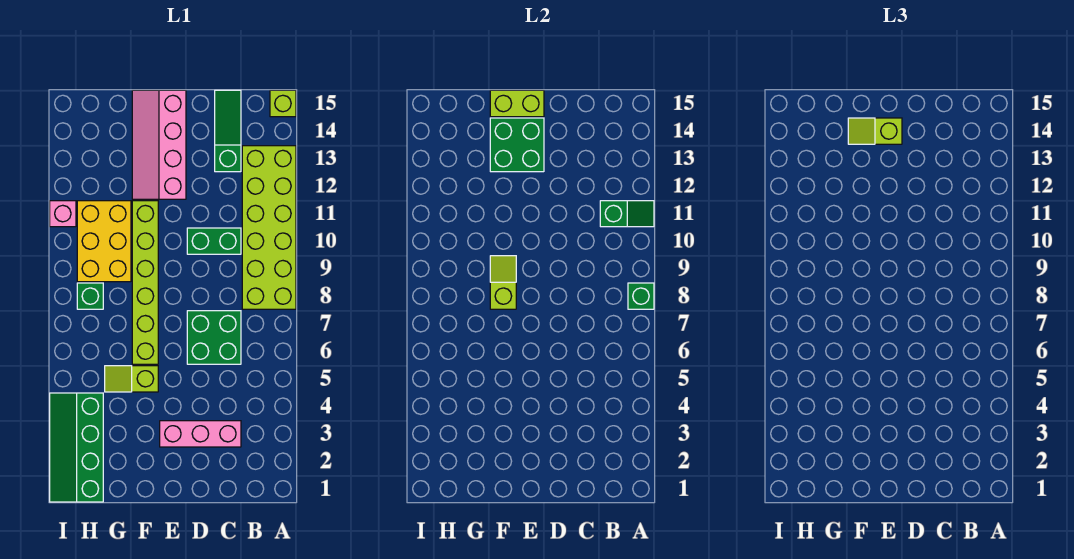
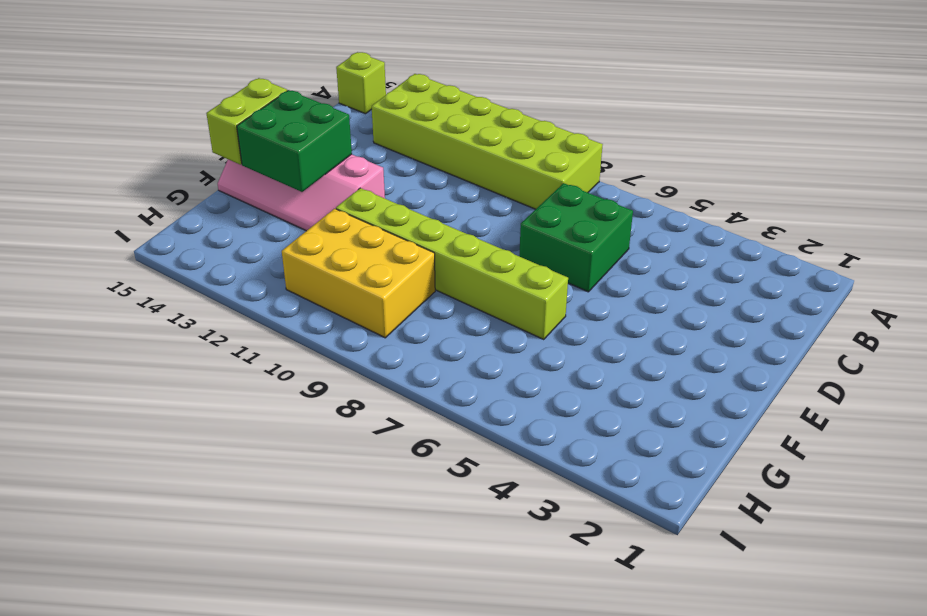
none -> pink brick C3:E3 level 1
none -> green brick C10:D10 level 1
none -> green slope C13:C15 level 1 top 13

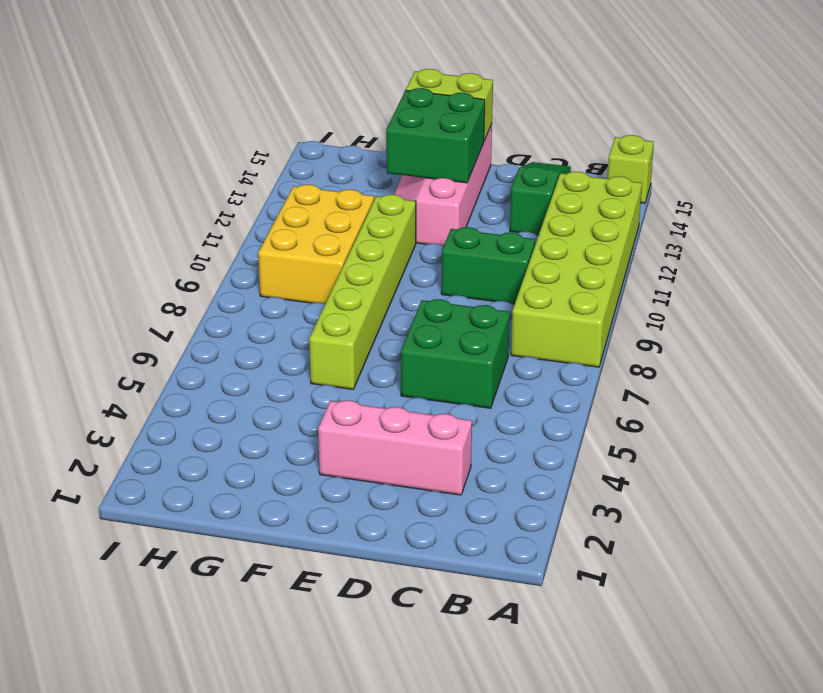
none -> lime slope F5:G5 level 1 top F
none -> green slope H1:I4 level 1 top H
none -> green brick H8 level 1

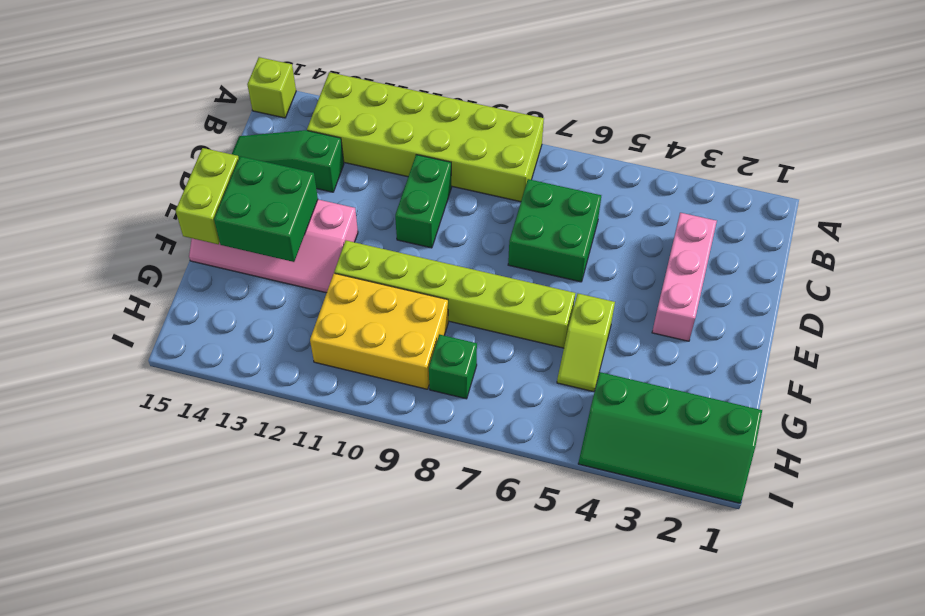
none -> pink brick I11 level 1
none -> green brick A8 level 2
none -> green slope A11:B11 level 2 top B

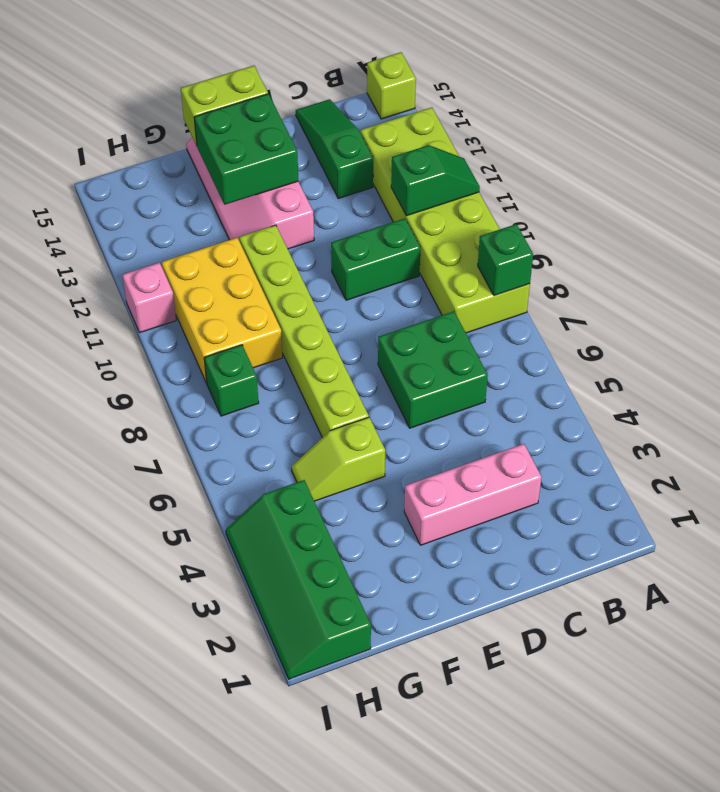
none -> lime slope F8:F9 level 2 top 8
none -> lime slope E14:F14 level 3 top E

